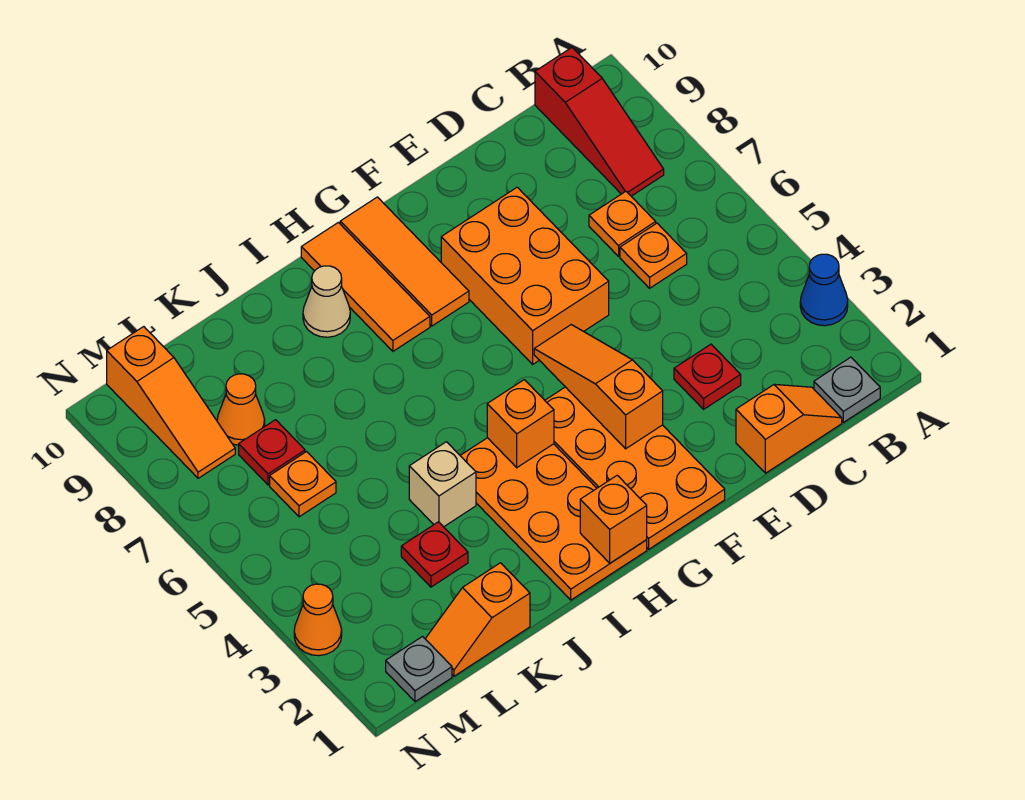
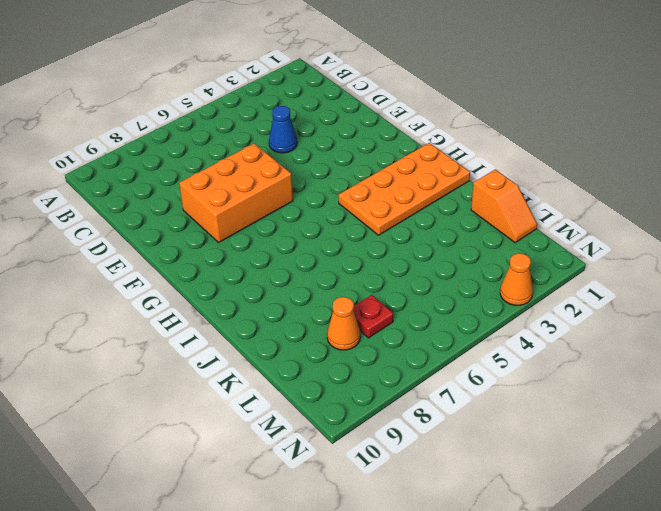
blue cone D4 level 1 -> blue cone A3 level 1
none -> grey plate B1 level 1
none -> red slope B8:B10 level 1 top 10
none -> orange slope C1:D1 level 1 top D

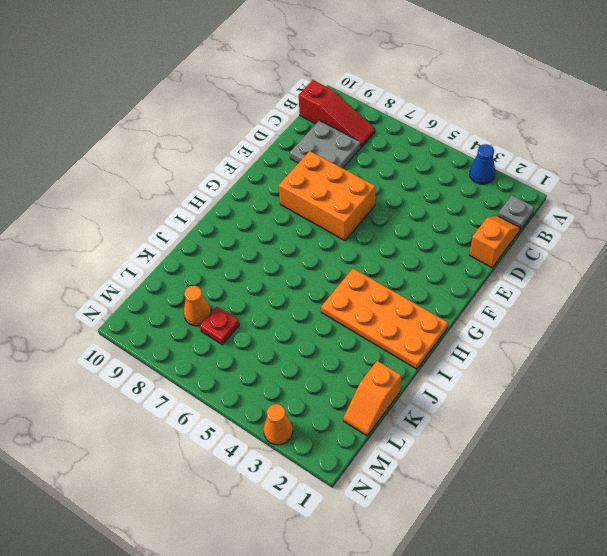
grey plate C8:D9 level 1 -> none
none -> orange plate C6 level 1
none -> orange plate C7 level 1
none -> red plate D3 level 1

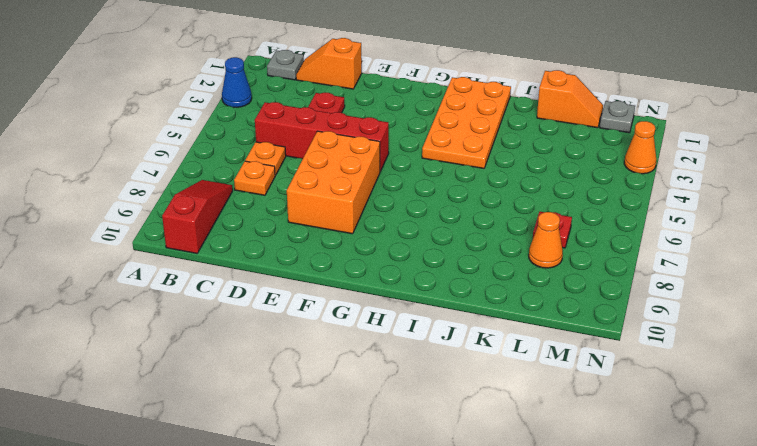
red brick C5:F5 level 1 -> none
none -> orange plate F1:G4 level 1
none -> orange tile G8:G10 level 1
none -> orange tile H8:H10 level 1

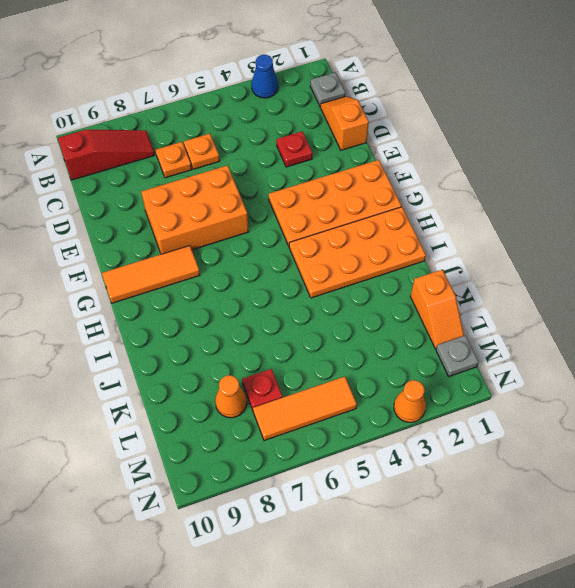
orange tile M5:M7 level 1 -> orange tile H8:H10 level 1
none -> tan cone I9 level 1
none -> tan brick J4 level 1
none -> red plate K3 level 1

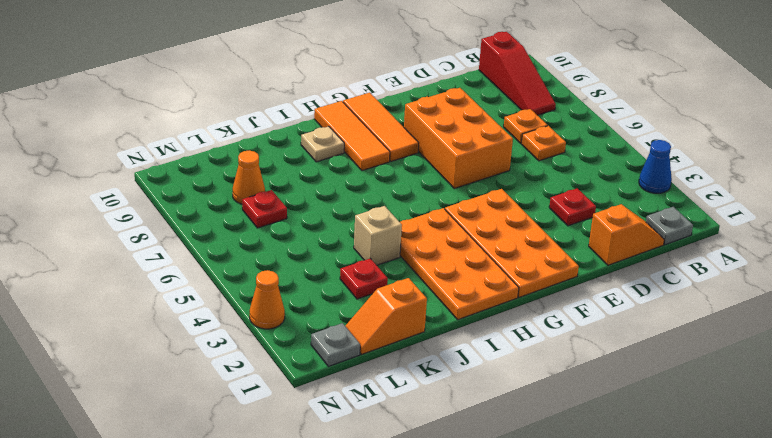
tan plate I9 level 1 -> tan cone I9 level 1
none -> orange plate L6 level 1
none -> orange slope M8:M10 level 1 top 10
none -> orange slope F3:F5 level 2 top 3

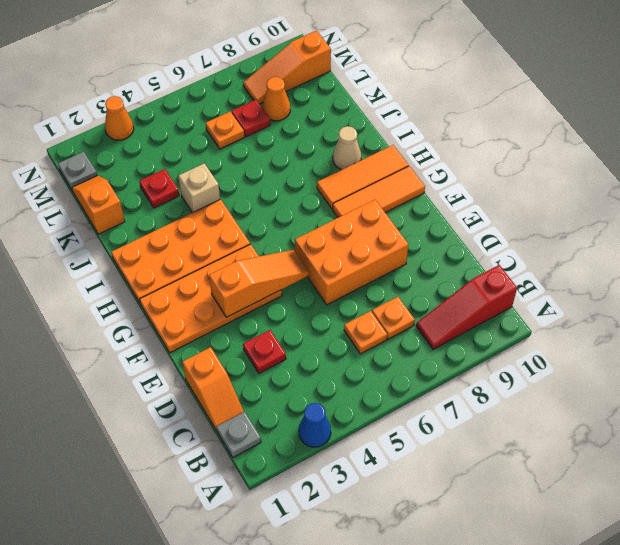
none -> orange brick H1 level 2
none -> orange brick H4 level 2

